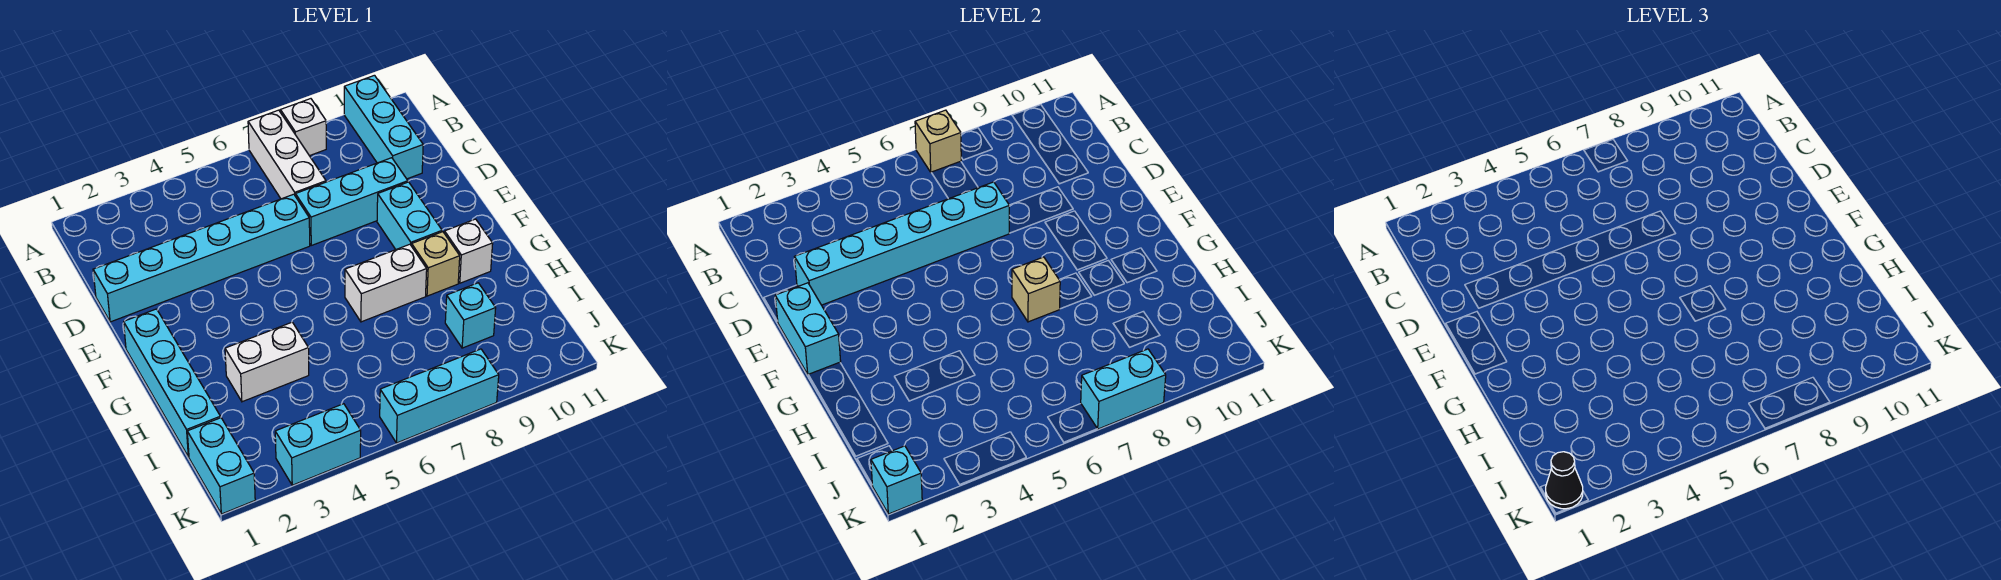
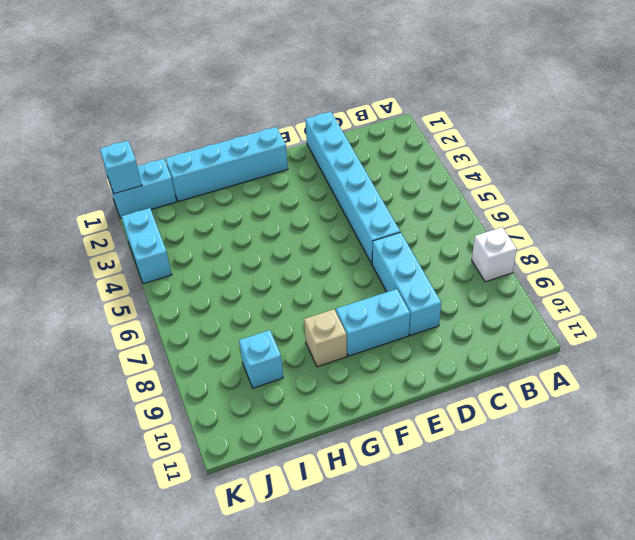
none -> white brick A7:C7 level 1
none -> cyan brick A10:C10 level 1
none -> white brick G7:G8 level 1

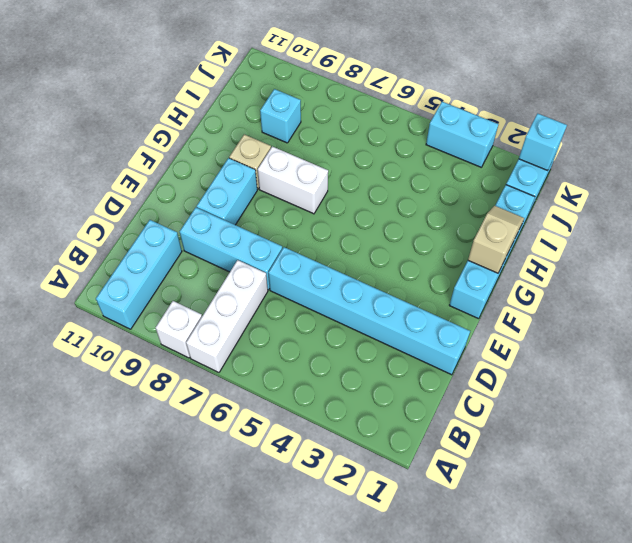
tan slope G1:H1 level 2 top G -> none
none -> white brick G10 level 1
none -> white brick H3:H4 level 1
none -> cyan brick K6:K8 level 1

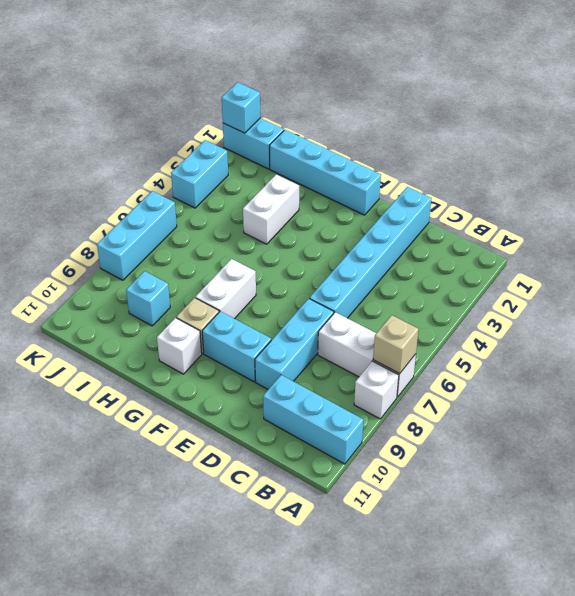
none -> cyan brick D2:D7 level 2
none -> cyan brick E1:F1 level 2
none -> tan brick G7 level 2

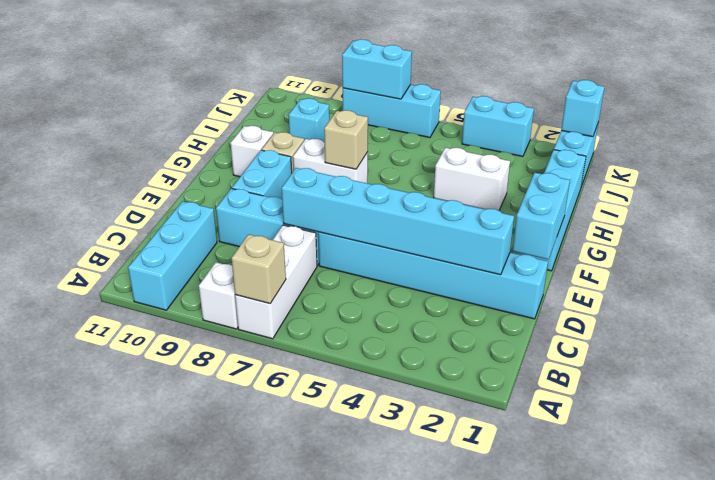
none -> black cone K1 level 3

